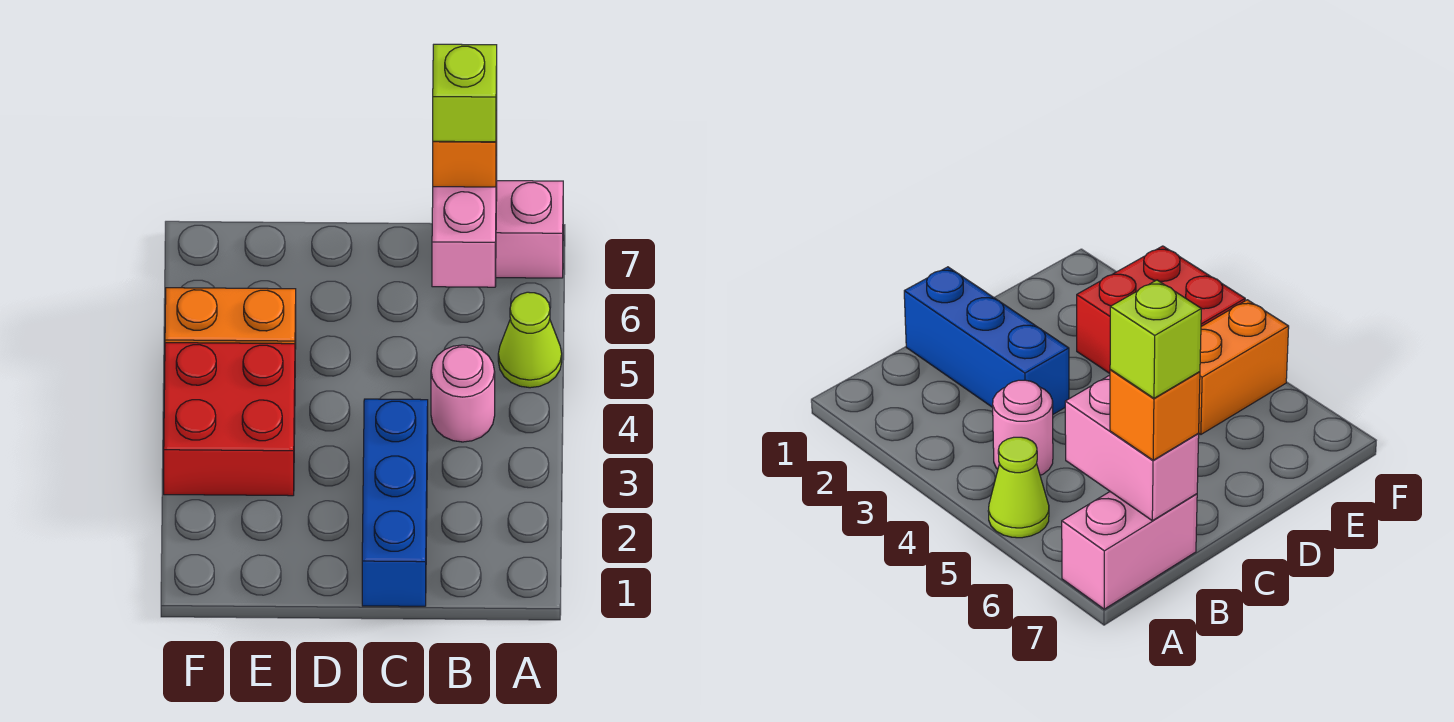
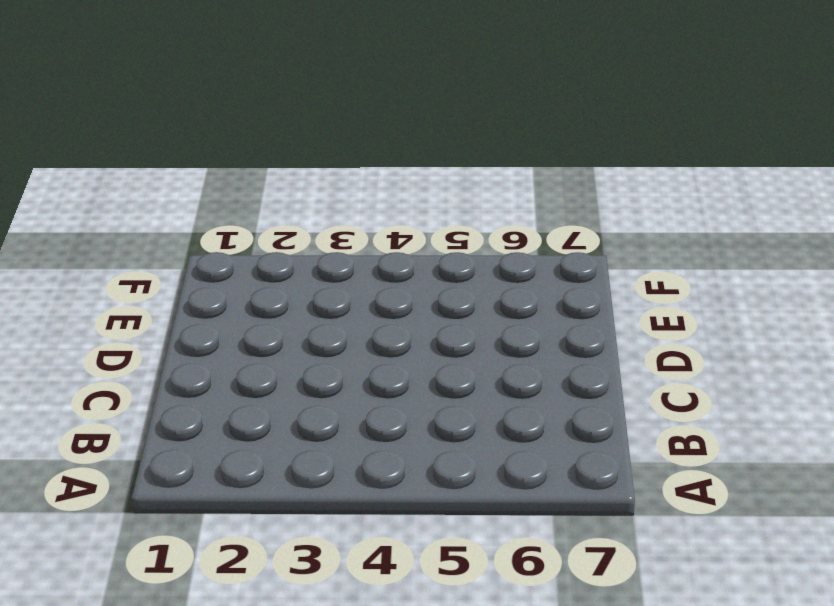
none -> lime cone A5 level 1
none -> pink brick A7:B7 level 1

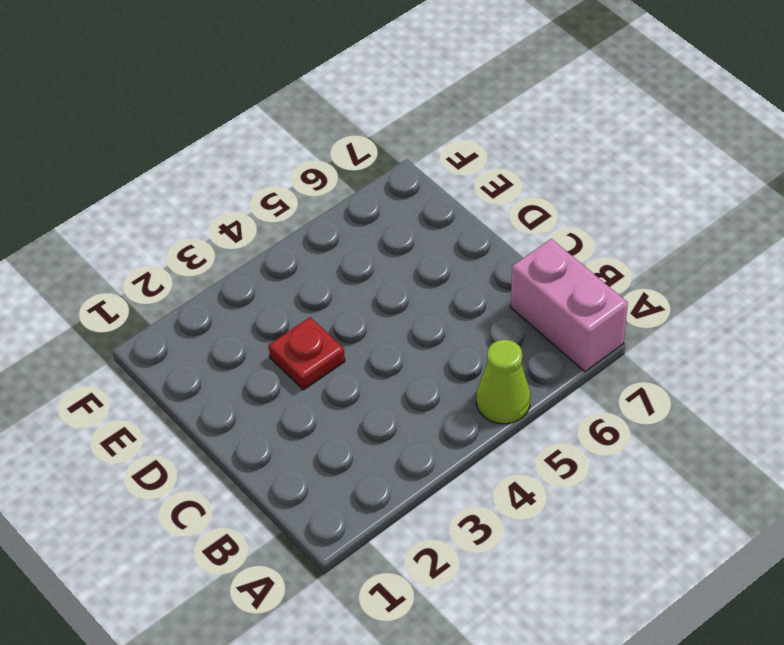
red plate D3 level 1 -> none
none -> pink round brick B4 level 1
none -> blue brick C1:C3 level 1

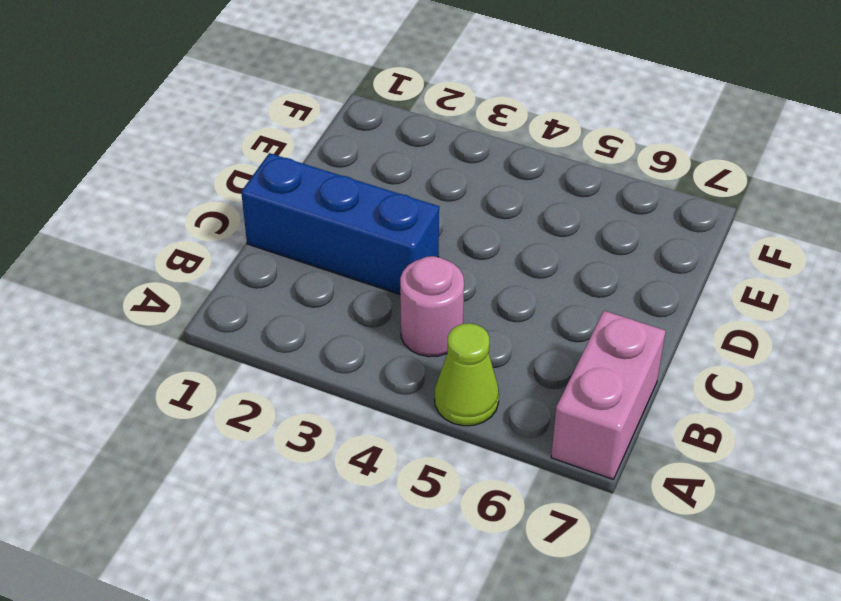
none -> red brick E3:F4 level 1
none -> orange brick E5:F5 level 1

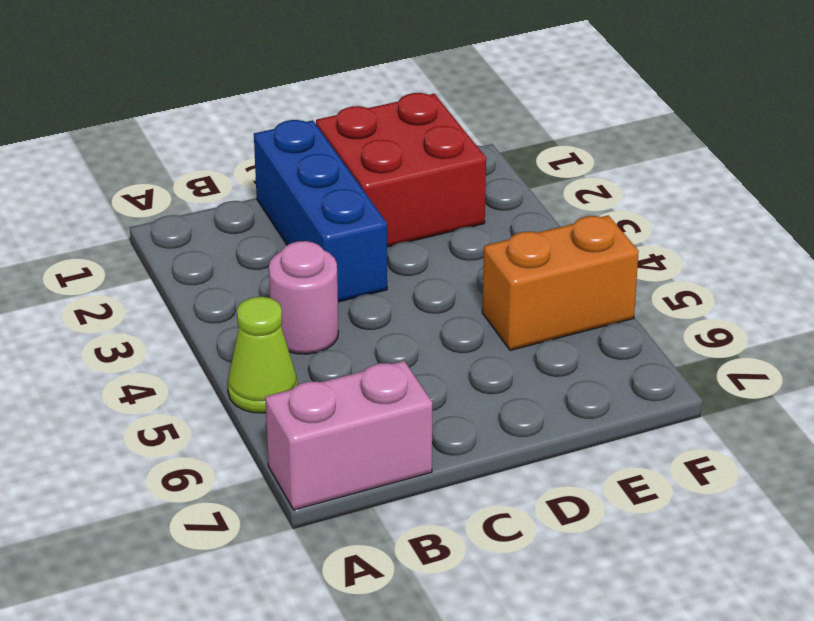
red brick D1:E2 level 1 -> red brick E3:F4 level 1
none -> pink brick B6:B7 level 2
none -> orange brick B7 level 3

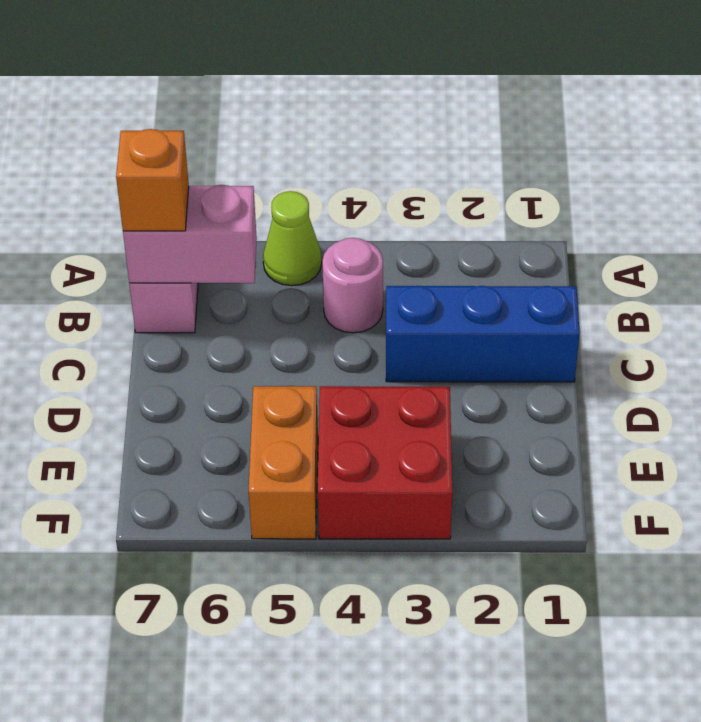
none -> lime brick B7 level 4

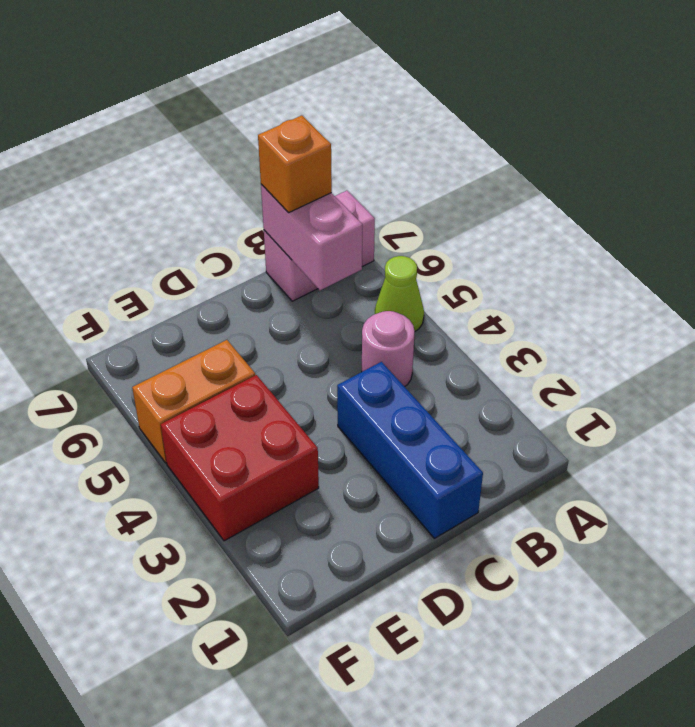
none -> lime brick B7 level 4

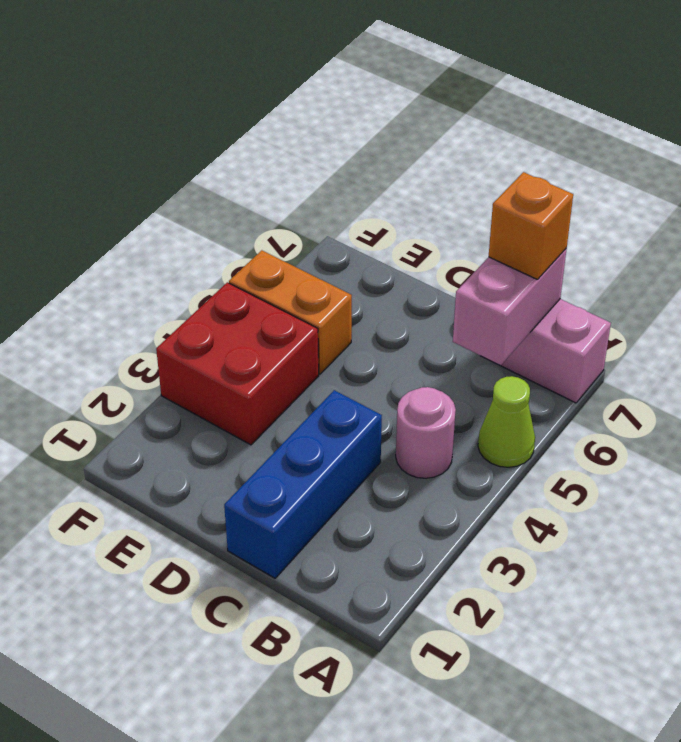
none -> lime brick B7 level 4

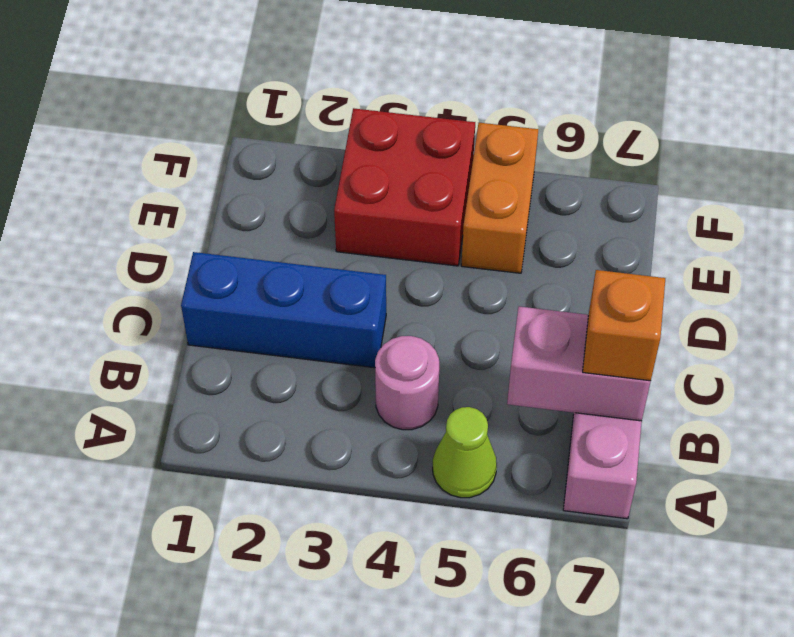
none -> lime brick B7 level 4

